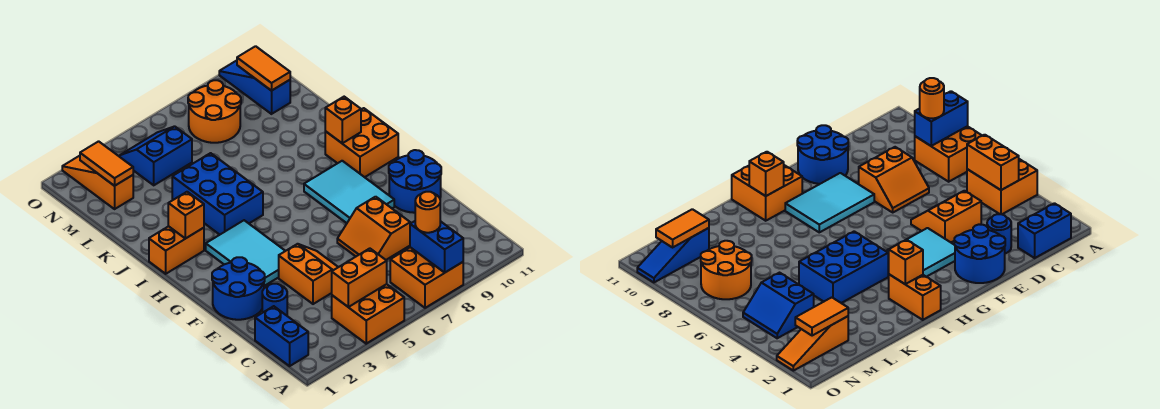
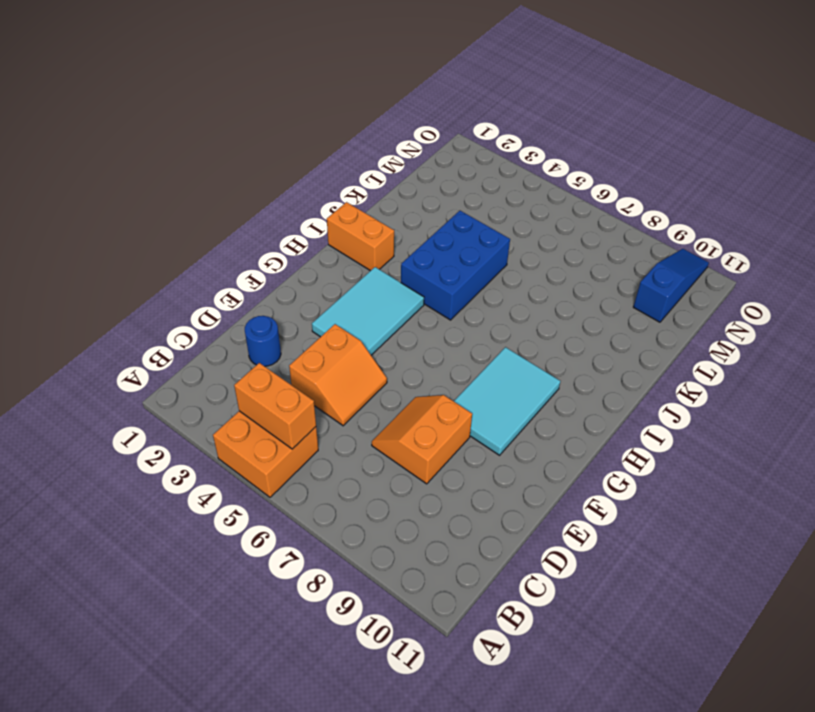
none -> orange brick A7:B8 level 1
none -> blue brick B1:C1 level 1
none -> blue round brick E1:F2 level 1

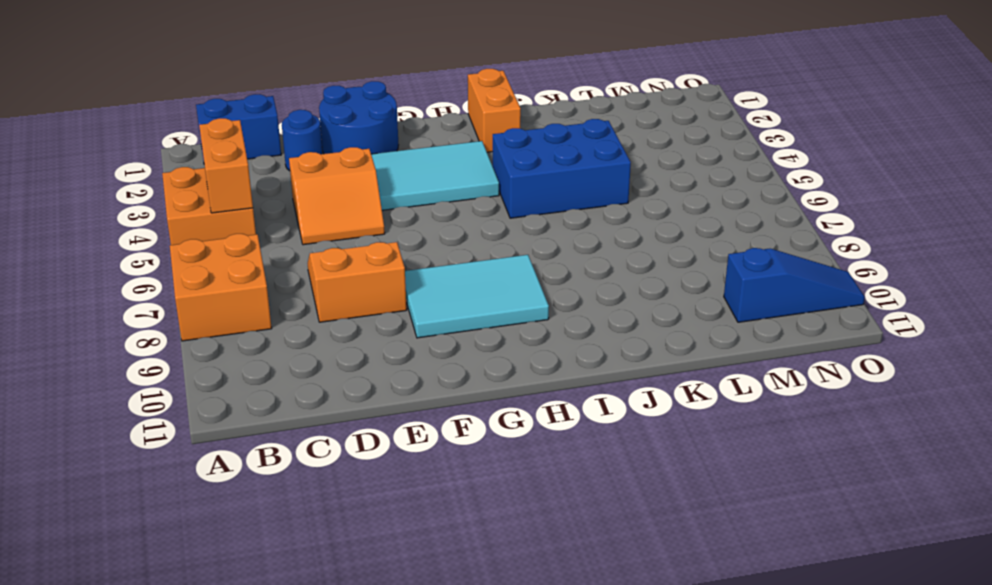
none -> blue round brick E10:F11 level 1
none -> orange brick H10:I11 level 1
none -> orange slope M2:O2 level 1 top M

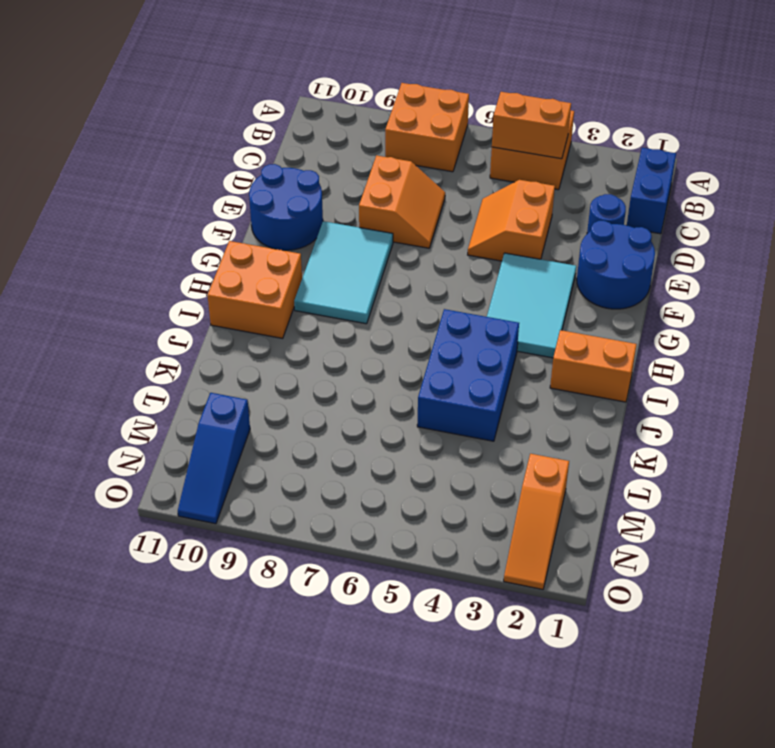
none -> blue slope M4:N5 level 1 top M
none -> orange round brick M7:N8 level 1
none -> blue brick A8:B8 level 2

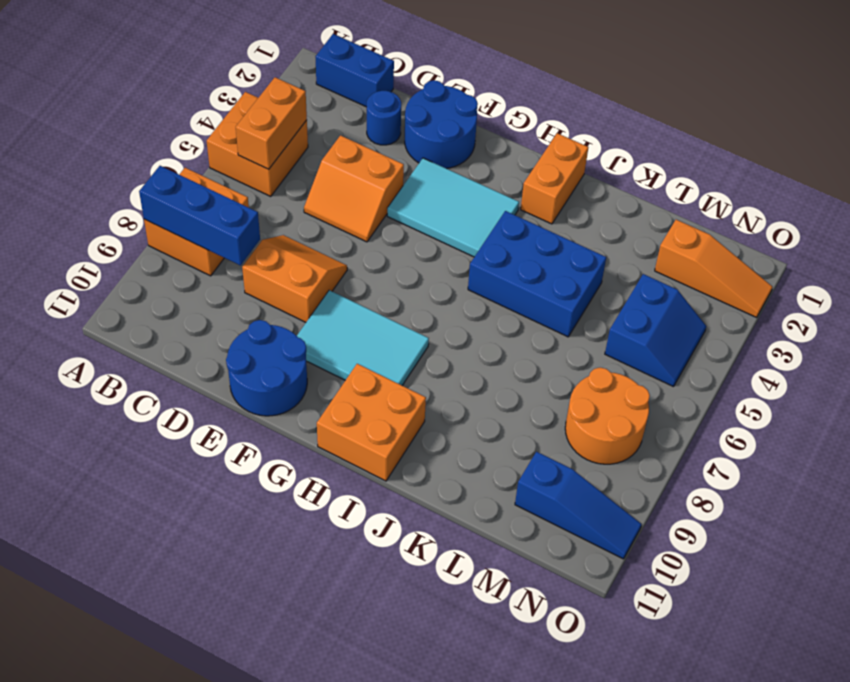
blue brick A8:C8 level 2 -> blue brick A8:B8 level 2
none -> orange brick I2 level 2
none -> orange brick I10 level 2
none -> orange tile M2:N2 level 2

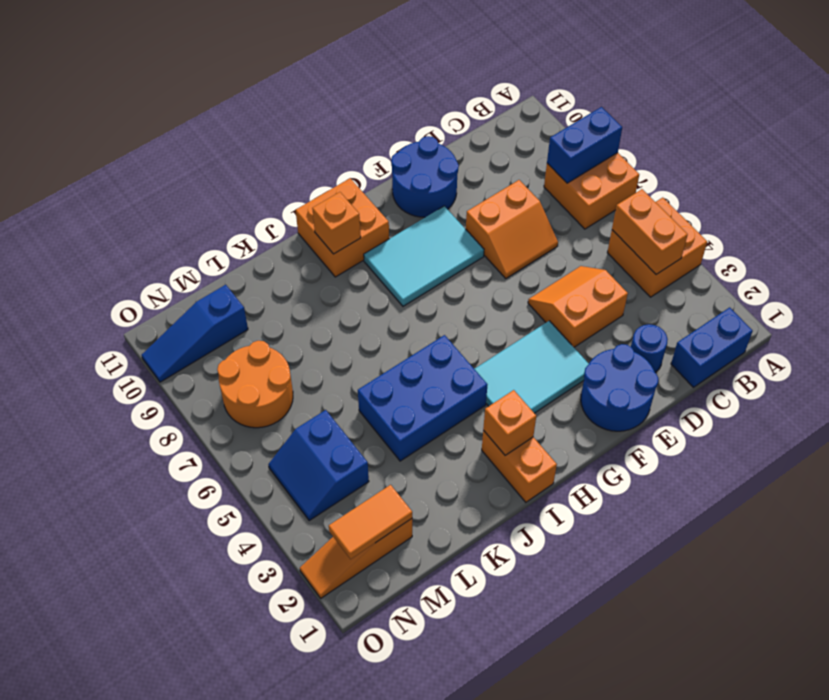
none -> orange tile M10:N10 level 2
none -> orange round brick B8 level 3

